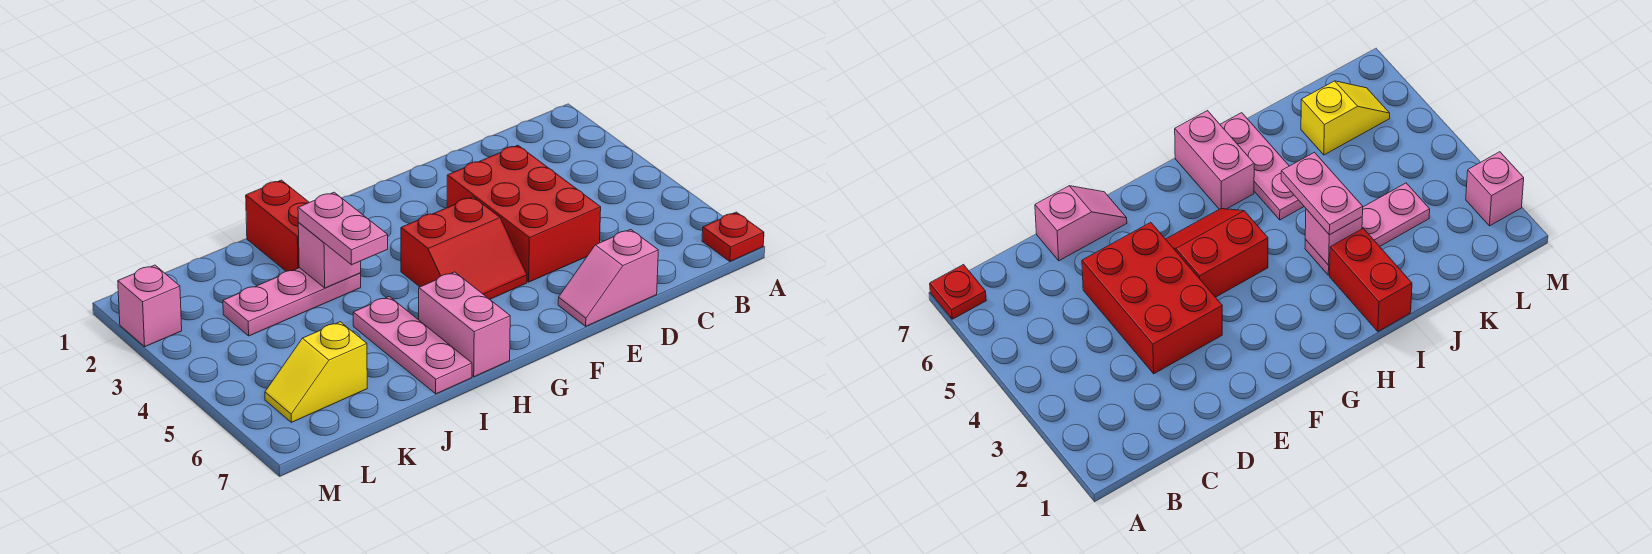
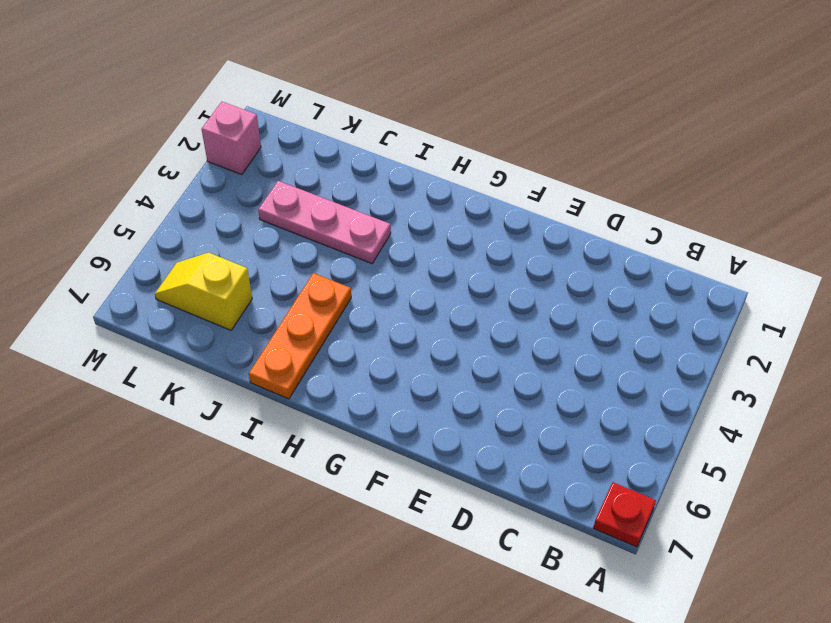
orange plate I5:I7 level 1 -> pink plate I5:I7 level 1
none -> red brick D3:E5 level 1
none -> pink slope D7:E7 level 1 top D
none -> red slope F4:G5 level 1 top 4

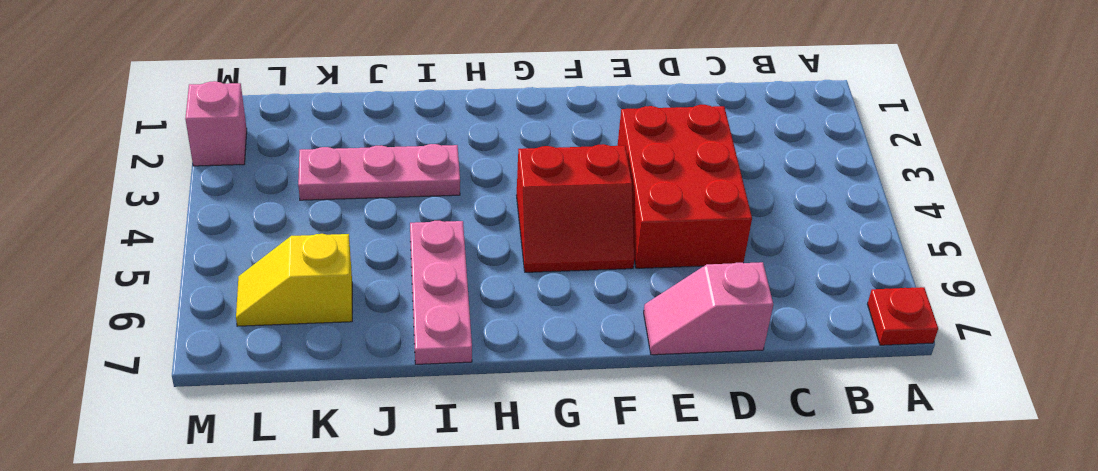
none -> pink brick H6:H7 level 1
none -> red brick I1:I2 level 1
none -> pink brick I3 level 2

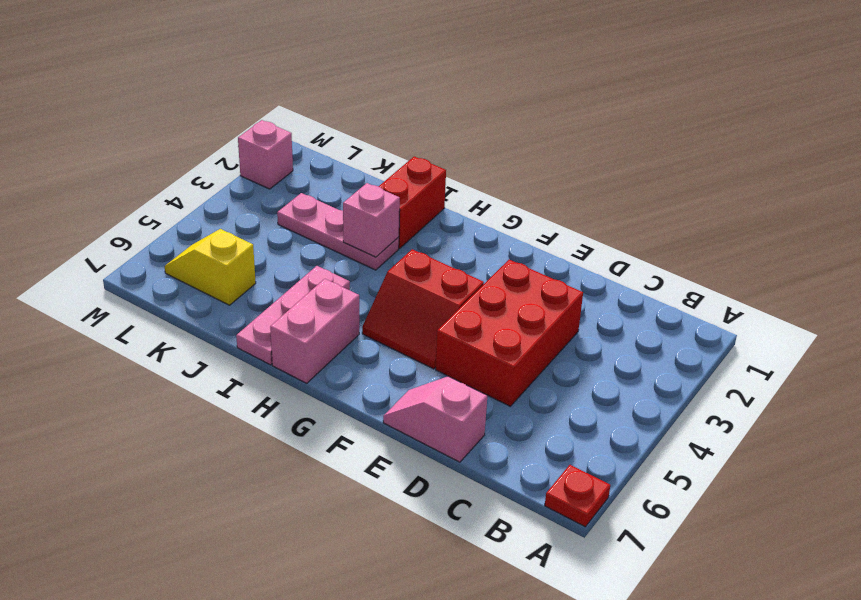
none -> pink plate I3:I4 level 3

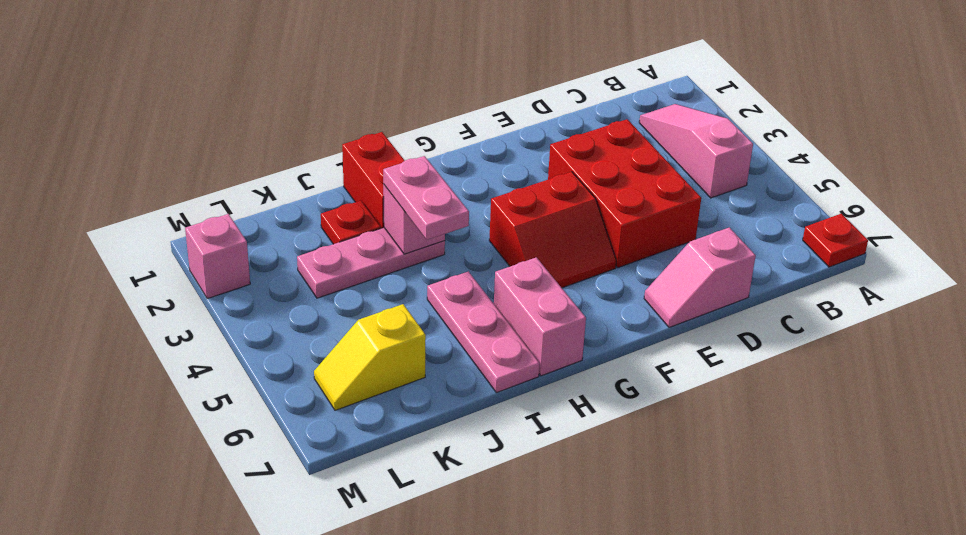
pink slope B2:B4 level 1 top 4 -> none
red plate J2 level 1 -> none

